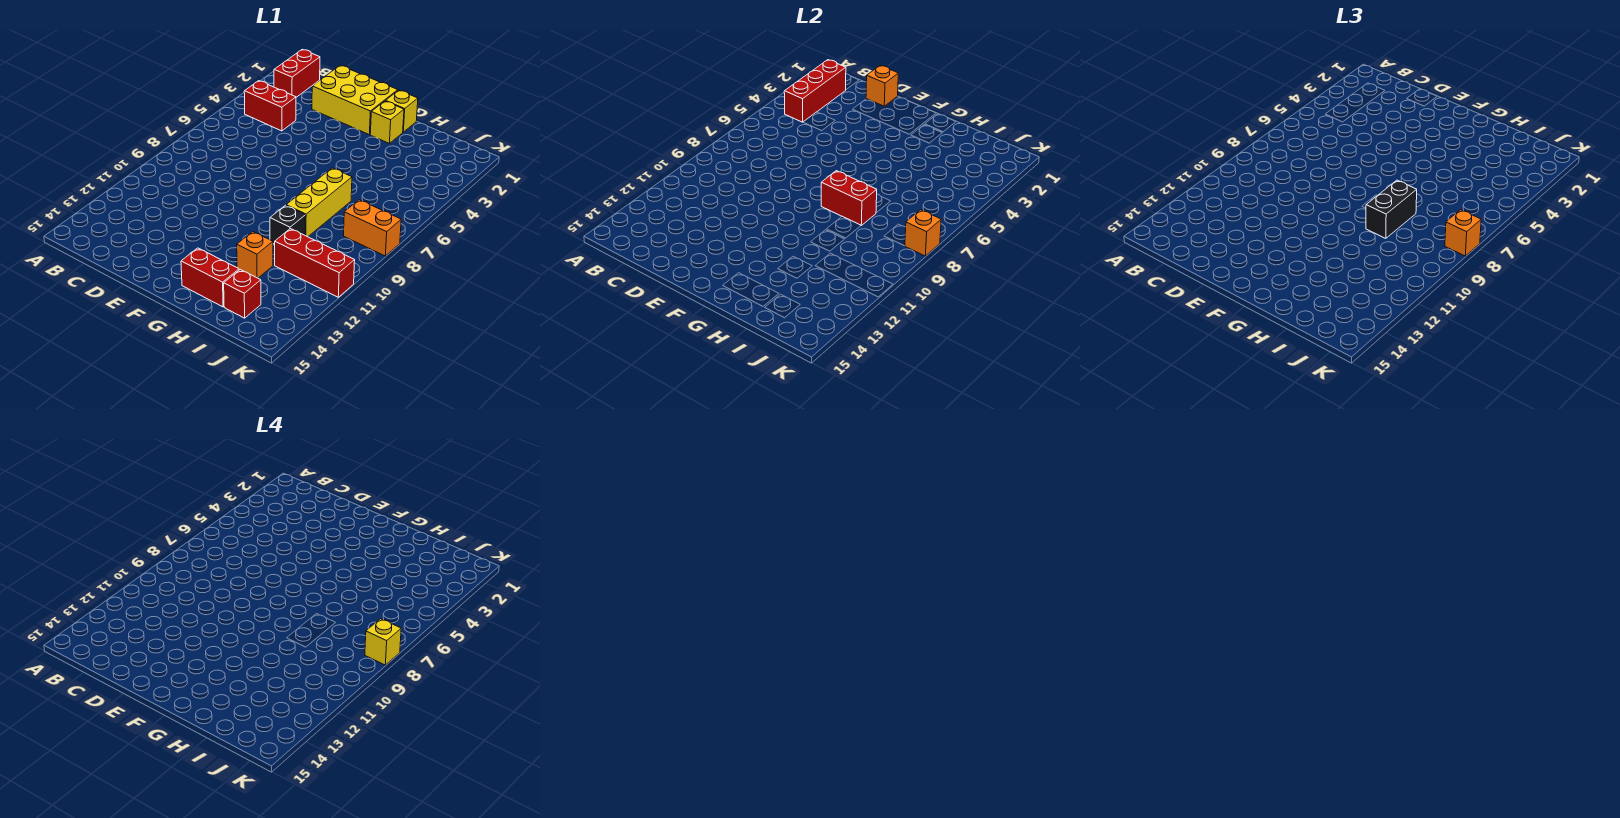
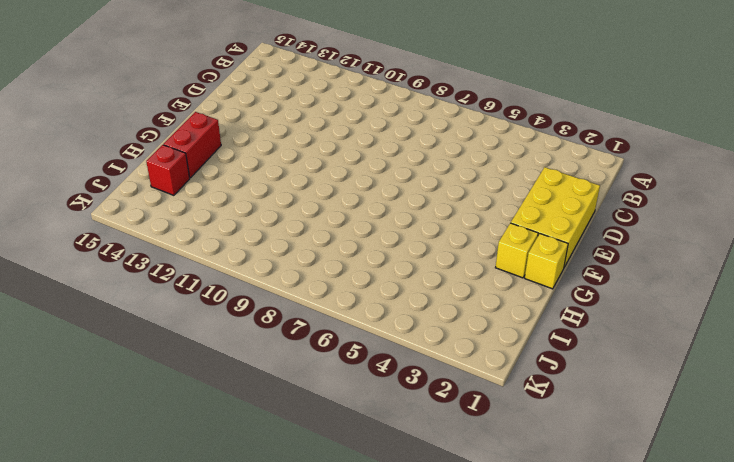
none -> red brick B1:B2 level 1
none -> red brick B4:C4 level 1
none -> yellow brick H7:H9 level 1

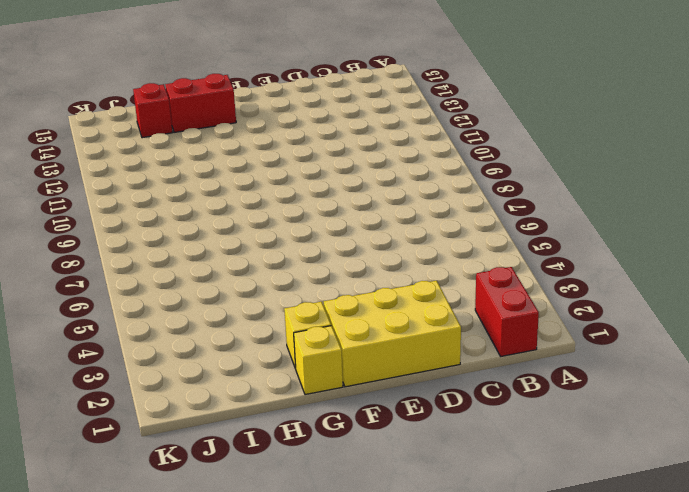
none -> red brick B4:C4 level 1
none -> yellow brick H7:H9 level 1
none -> black brick H10 level 1

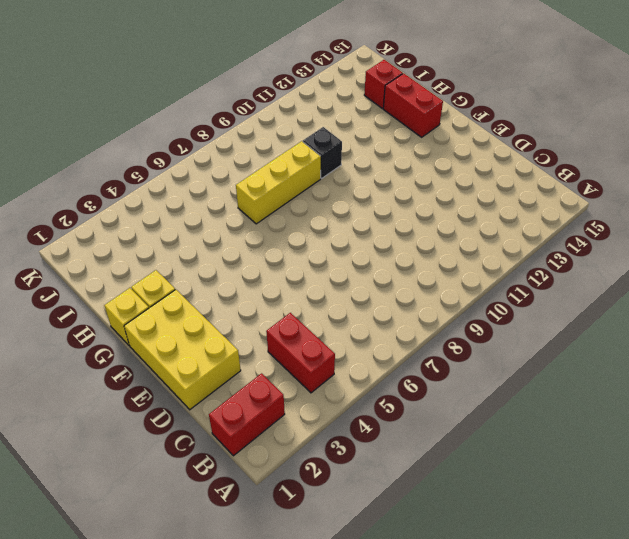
none -> orange brick H12 level 1
none -> red brick I11:K11 level 1
none -> orange brick J8:K8 level 1

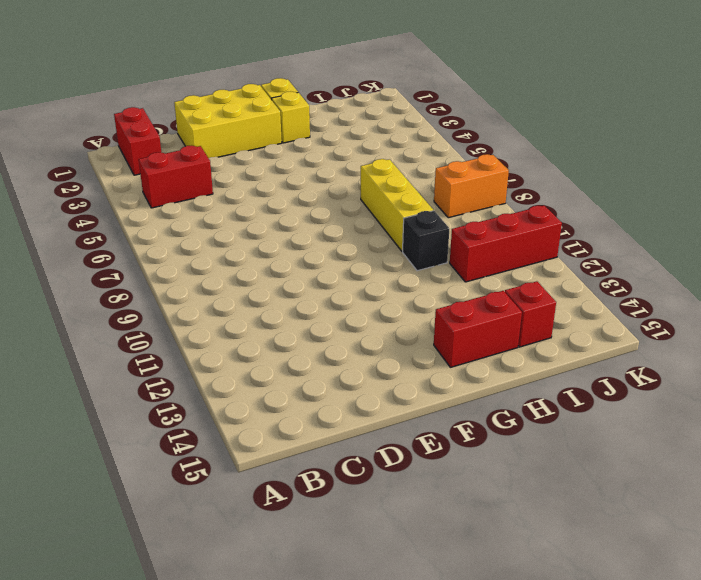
none -> orange brick H12 level 1
none -> red brick B2:B4 level 2
none -> orange brick D1 level 2

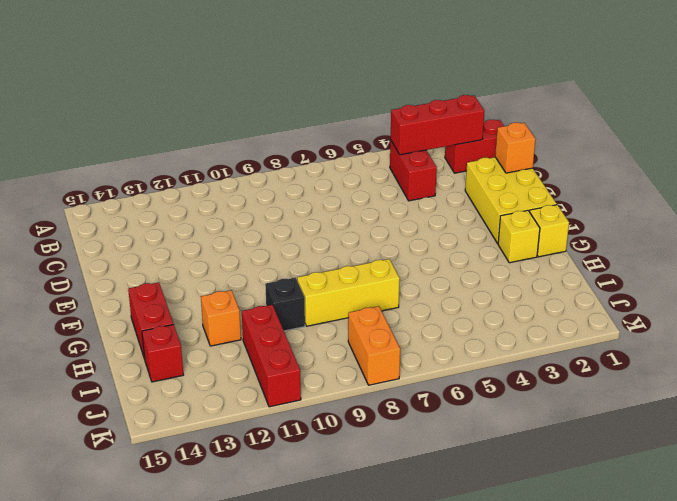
none -> red brick G8:H8 level 2
none -> orange brick K8 level 2
none -> black brick H8:H9 level 3

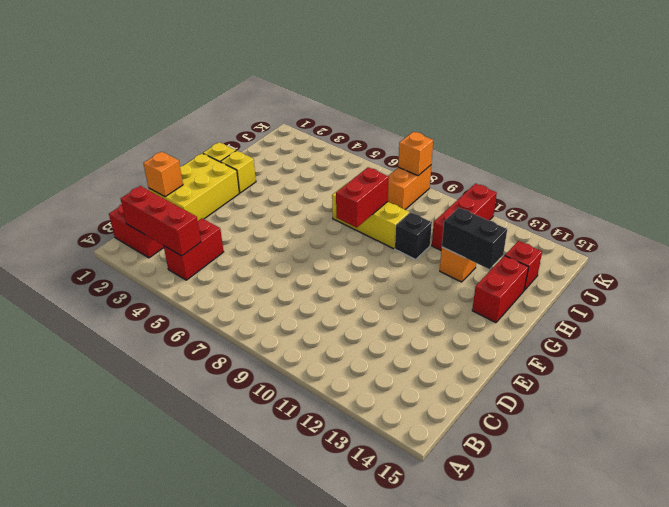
black brick H12:H13 level 2 -> black brick H8:H9 level 3
none -> orange brick K8 level 3
none -> yellow brick K8 level 4

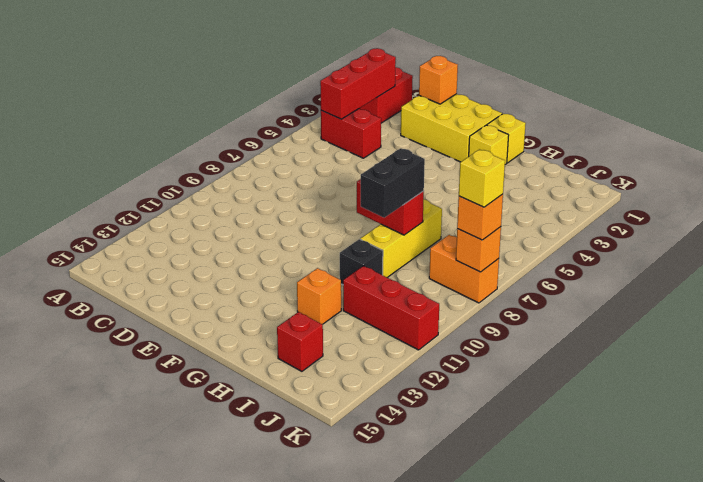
none -> red brick G14:H14 level 1

